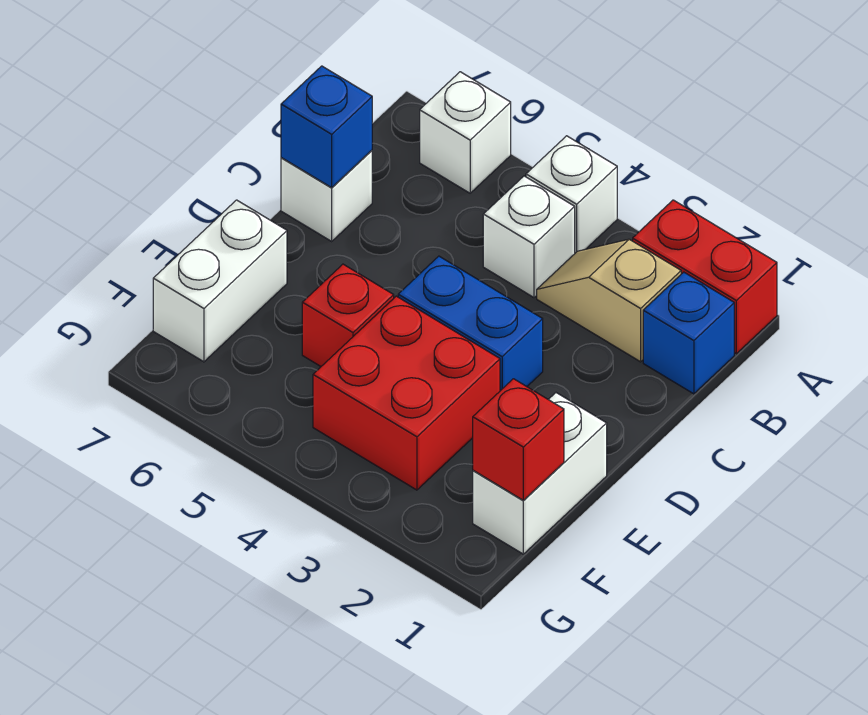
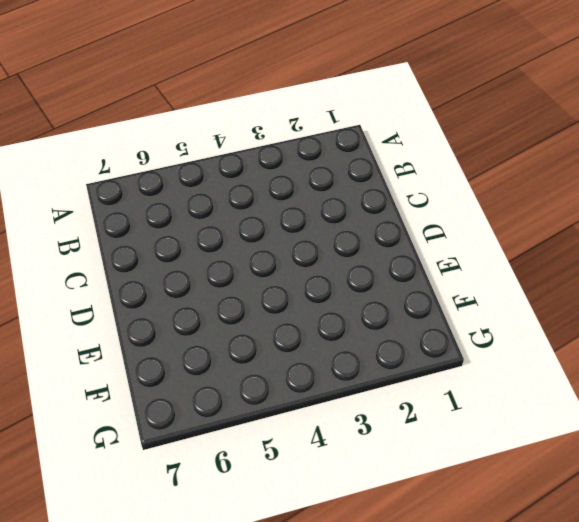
none -> red brick A1:A2 level 1
none -> white brick A4 level 1
none -> white brick A6 level 1

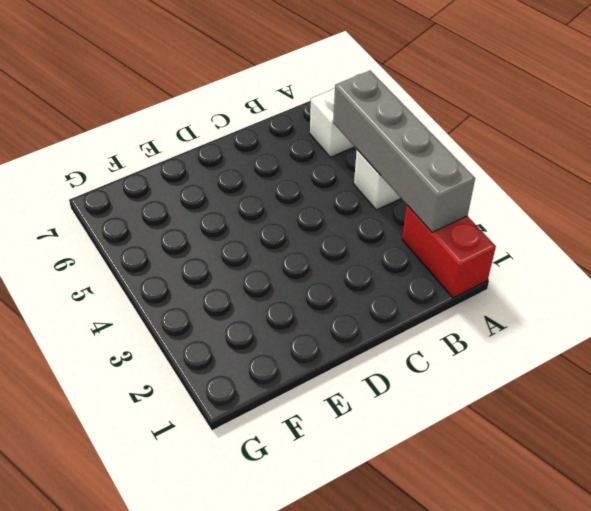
grey brick A2:A5 level 2 -> none
none -> blue brick B1 level 1
none -> tan slope B2:B3 level 1 top 2
none -> white brick B4 level 1

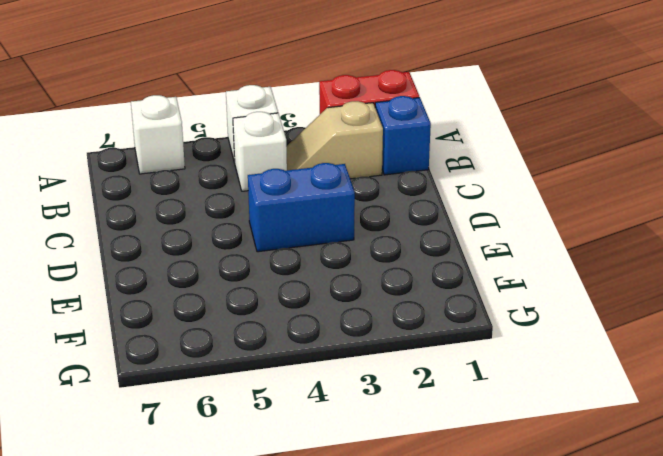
none -> white brick C7 level 1
none -> white brick E1:F1 level 1
none -> red brick E3:F4 level 1

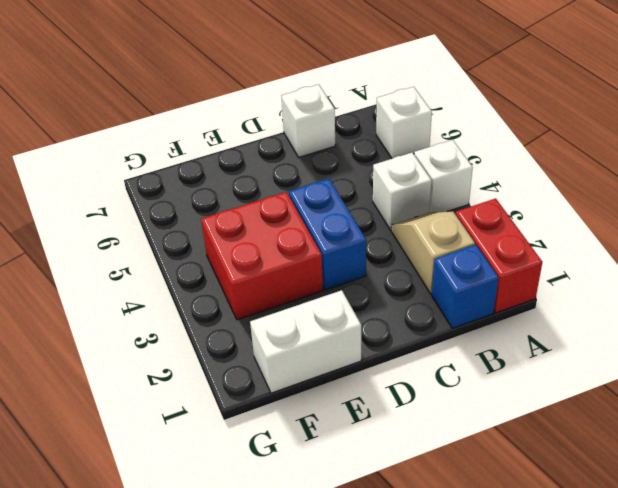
none -> red brick E5 level 1
none -> white brick E7:F7 level 1
none -> blue brick C7 level 2

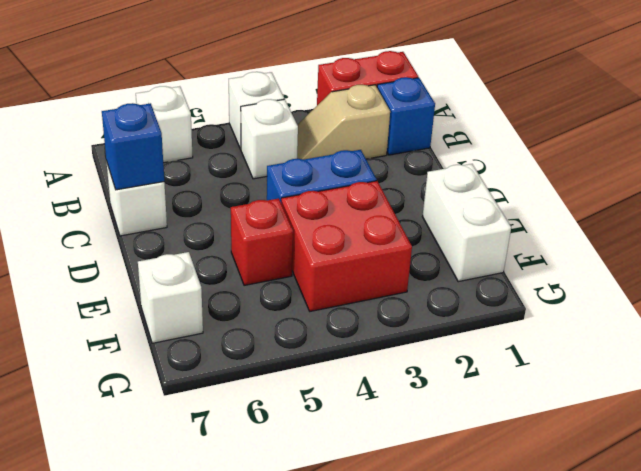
white brick F7 level 1 -> white brick E7:F7 level 1
none -> red brick F1 level 2

